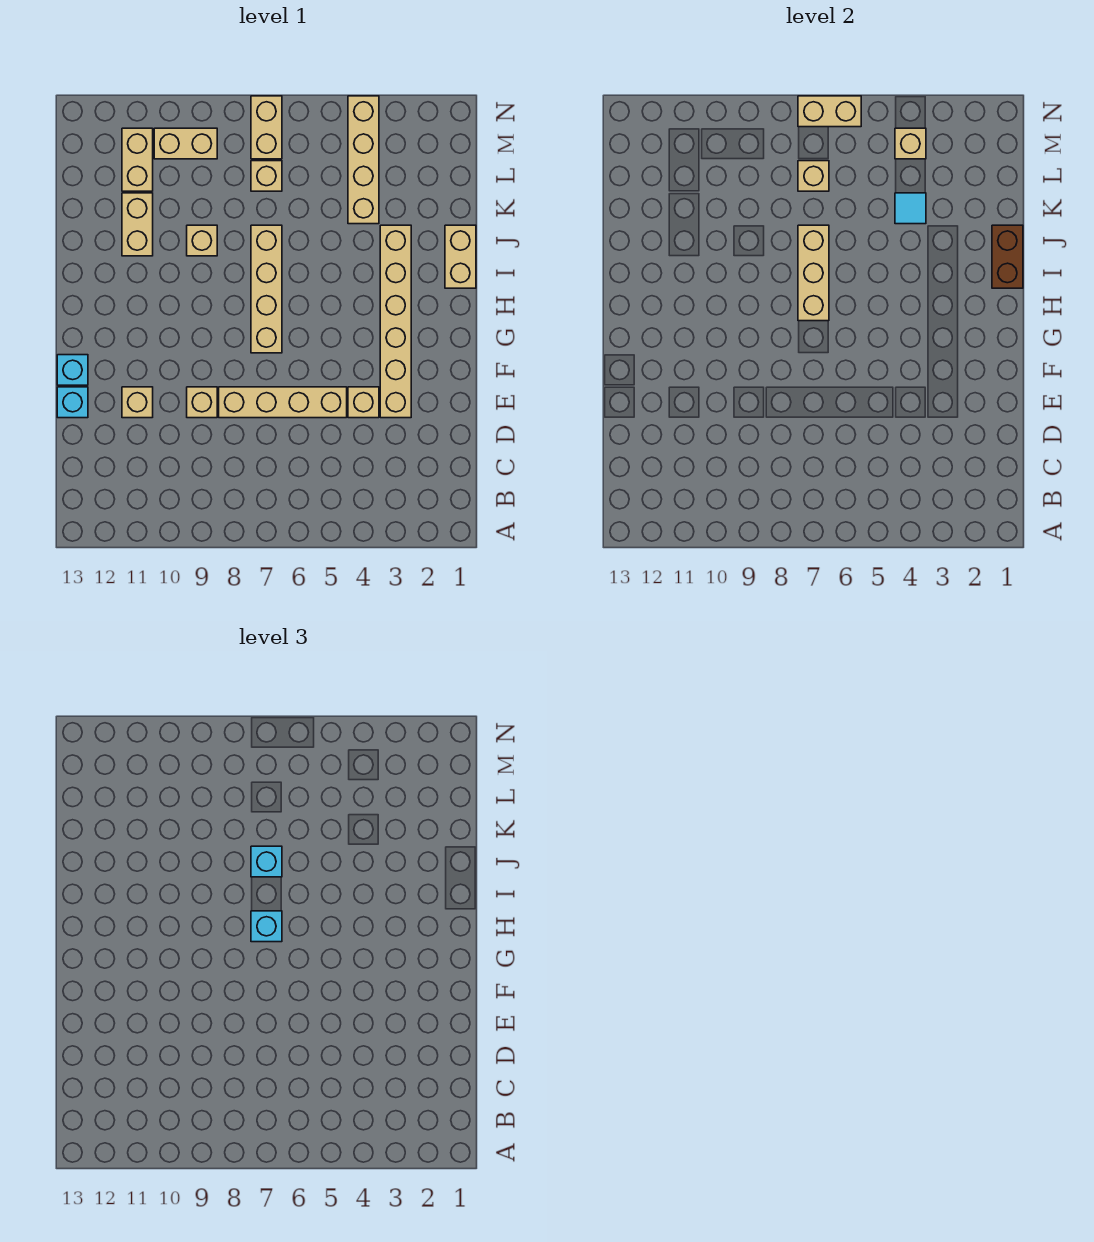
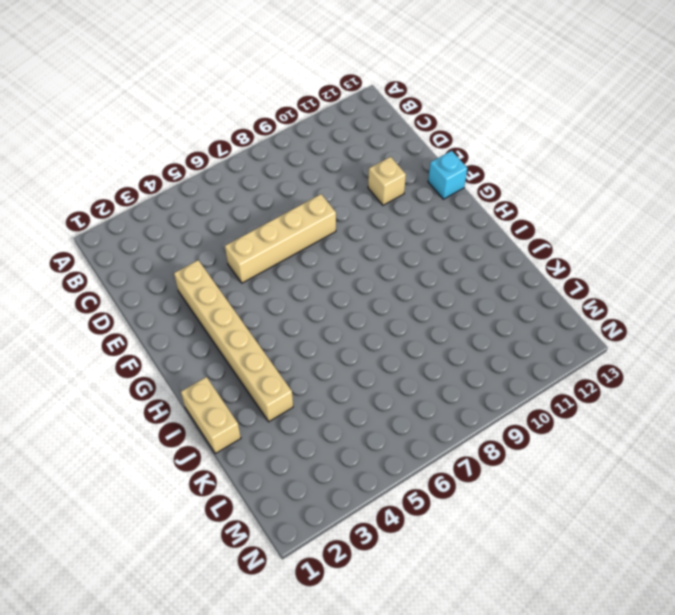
none -> tan brick E4 level 1
none -> tan brick E9 level 1
none -> cyan brick E13 level 1

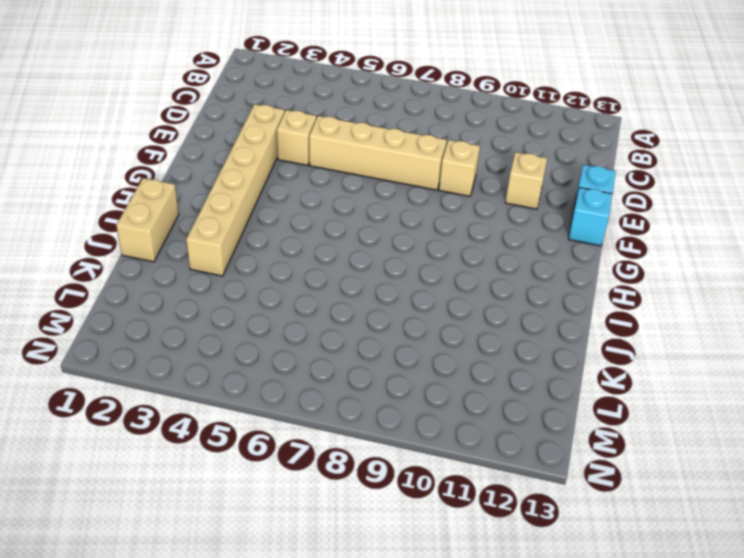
none -> tan brick G7:J7 level 1
none -> tan brick J9 level 1
none -> tan brick J11:K11 level 1

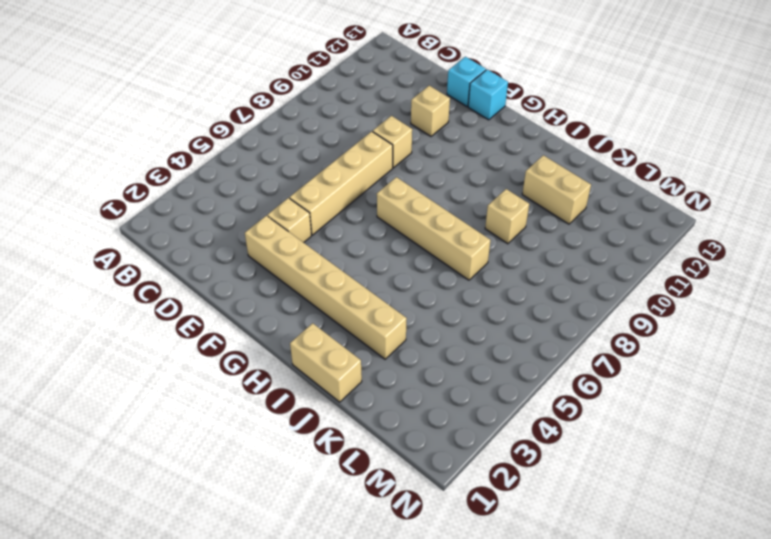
none -> tan brick K4:N4 level 1
none -> tan brick L7 level 1
none -> tan brick L11:M11 level 1

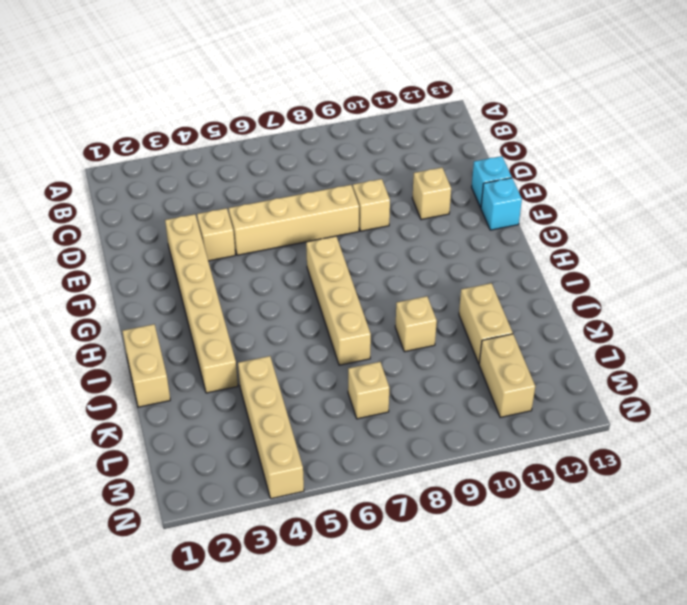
none -> tan brick M7:N7 level 1
none -> tan brick M9:M10 level 1
none -> tan brick H7:J7 level 2

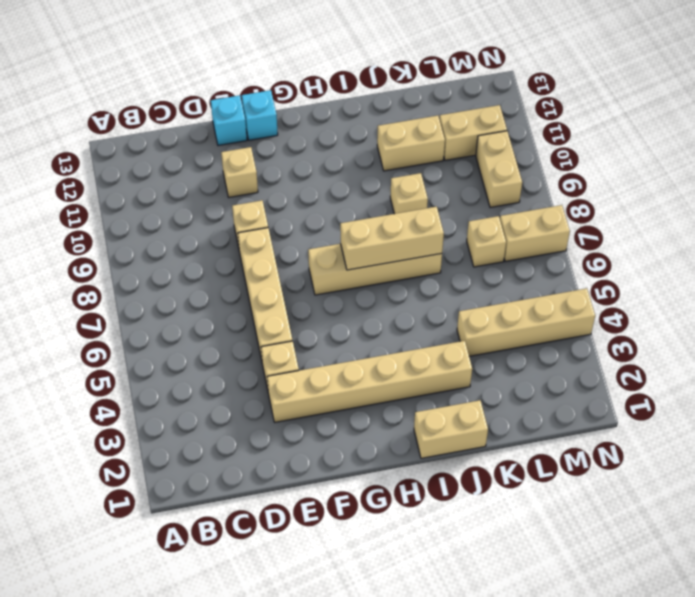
none -> brown brick I1:J1 level 2
none -> cyan tile K4 level 2
none -> tan brick L7 level 2

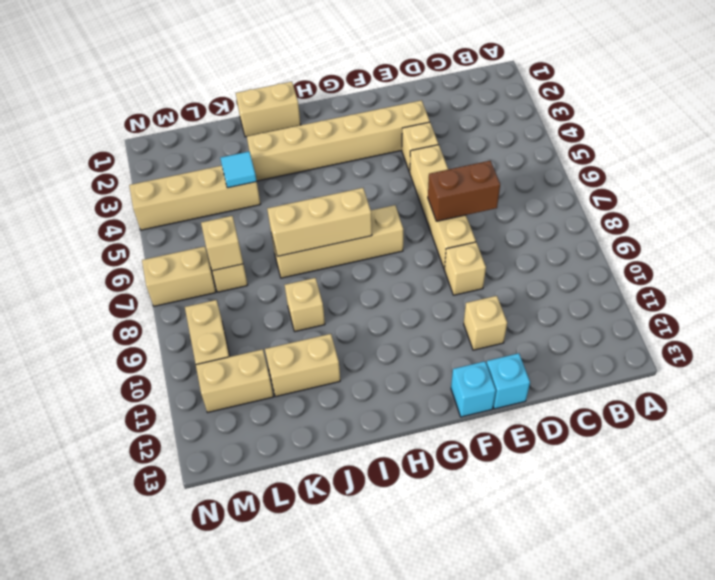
brown brick D7:E7 level 2 -> brown brick I1:J1 level 2
none -> tan brick M4 level 2
none -> tan brick N6:N7 level 2
none -> cyan brick H7 level 3

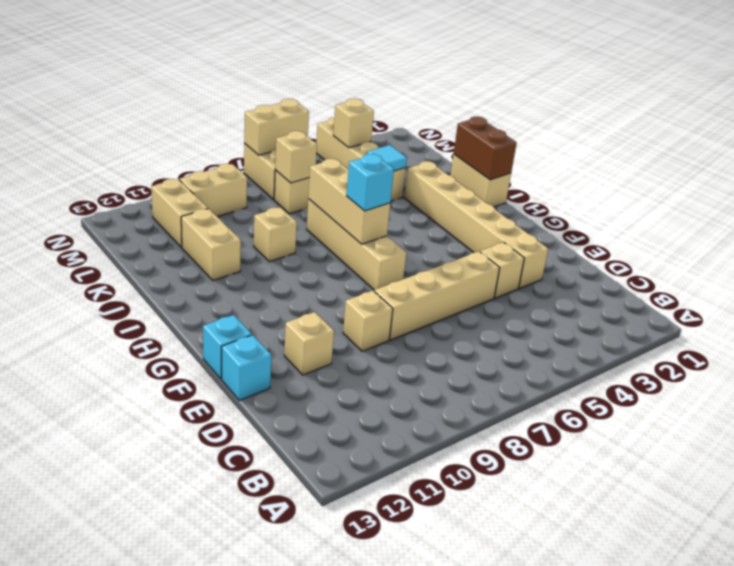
none -> cyan brick J7 level 3

